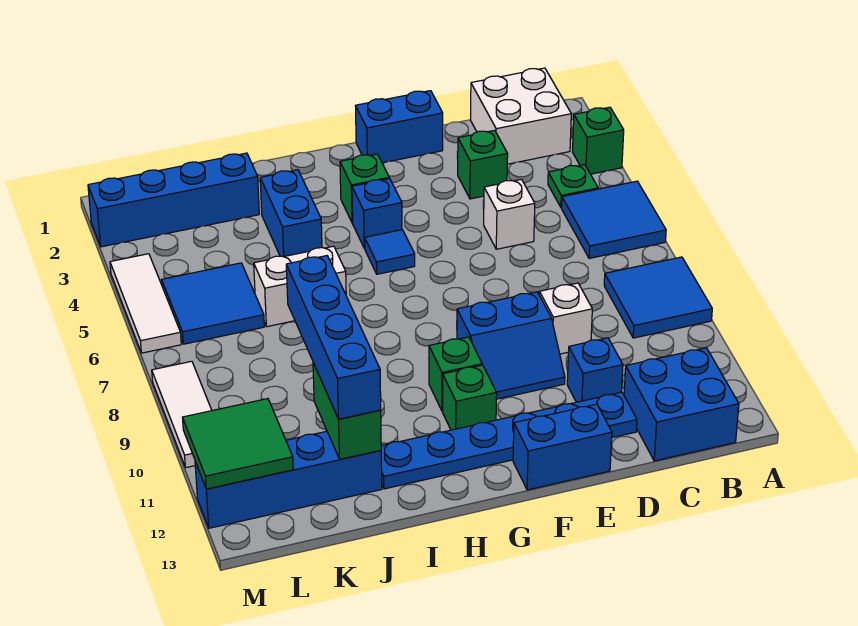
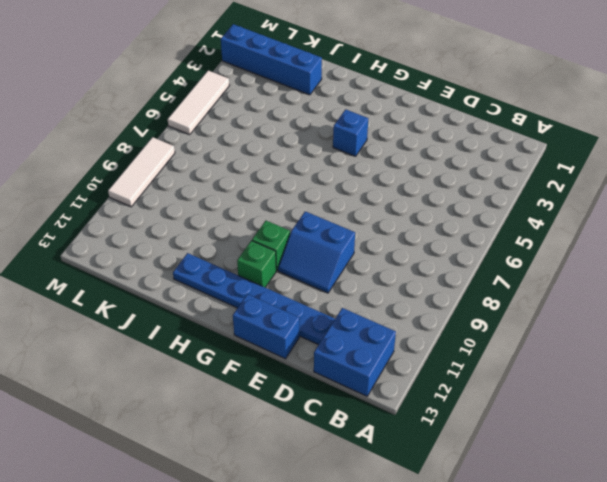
none -> green brick A3 level 1
none -> blue tile A5:B6 level 1
none -> blue tile A8:B9 level 1

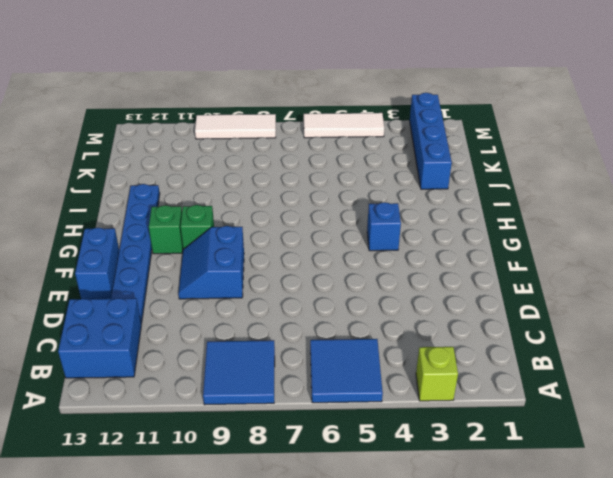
lime brick A3 level 1 -> green brick A3 level 1
none -> white brick B1:C2 level 1
none -> green plate B4 level 1
none -> green brick D3 level 1

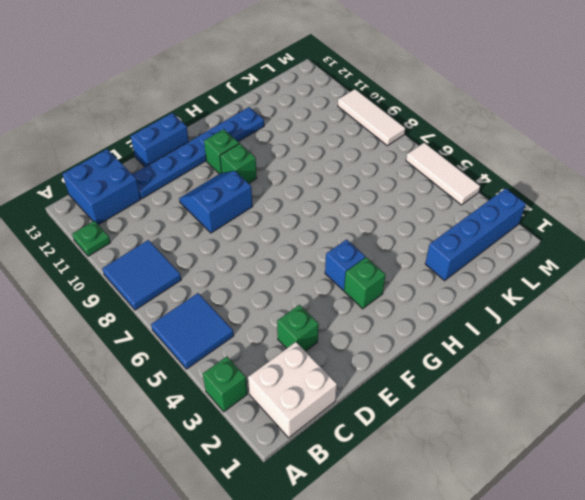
green plate A11 level 1 -> green plate B4 level 1
none -> white brick D5 level 1
none -> white brick D9 level 1
none -> blue brick D11 level 1

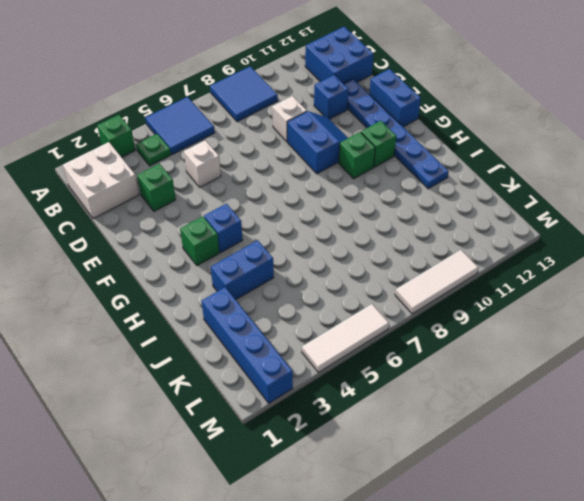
none -> blue brick E1:F1 level 1
none -> blue tile G5 level 1
none -> white brick I6:J6 level 1

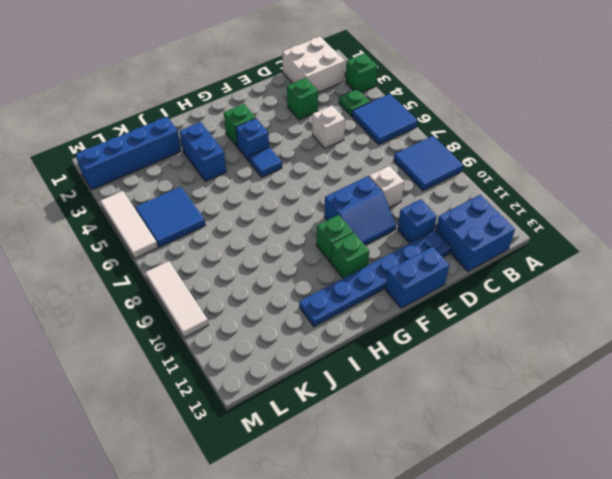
none -> blue brick E1:F1 level 1
none -> white brick I6:J6 level 1
none -> blue brick J12:M12 level 1

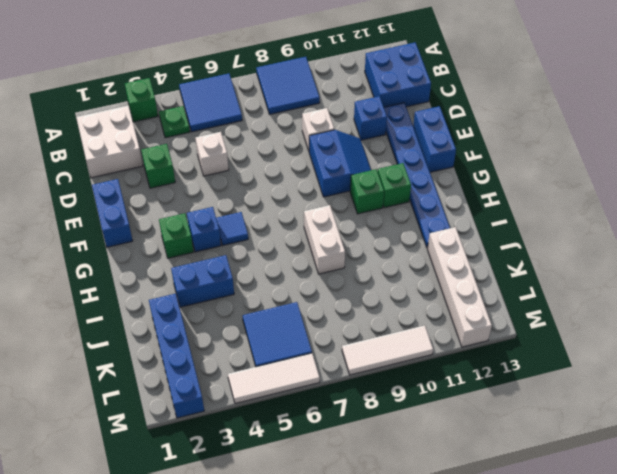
white brick H8:I8 level 1 -> white brick I6:J6 level 1
white brick J12:M12 level 1 -> blue brick J12:M12 level 1
none -> green brick J11:J12 level 2
none -> green tile L11:M12 level 2
none -> blue brick J9:J12 level 3

